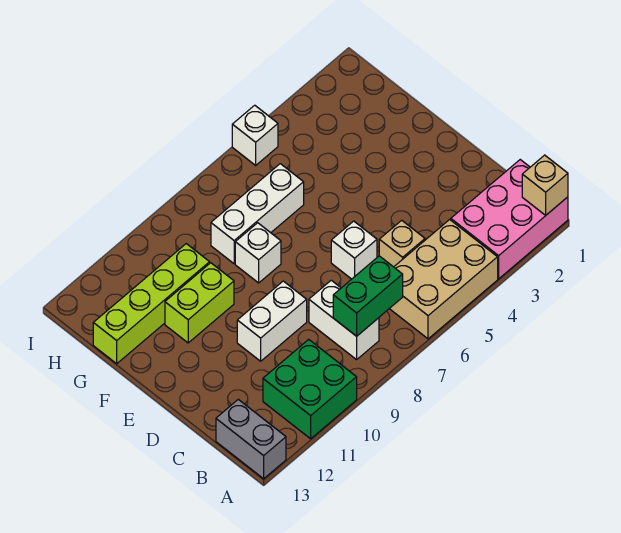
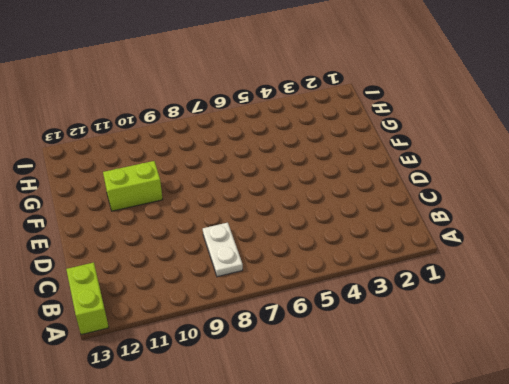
lime brick A13:B13 level 1 -> grey brick A13:B13 level 1
white plate B8:C8 level 1 -> white brick B8:C8 level 1
none -> pink brick A1:B3 level 1
none -> tan brick A4:B6 level 1
none -> green brick A10:B11 level 1

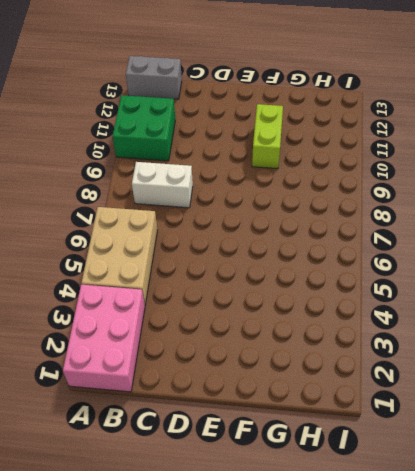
none -> tan brick C5 level 1
none -> white brick D6 level 1
none -> white brick D9:D10 level 1

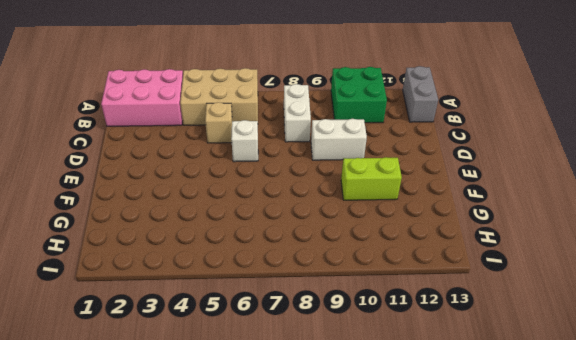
none -> white brick F8 level 1
none -> white brick G6:G8 level 1
none -> lime brick G10:G13 level 1

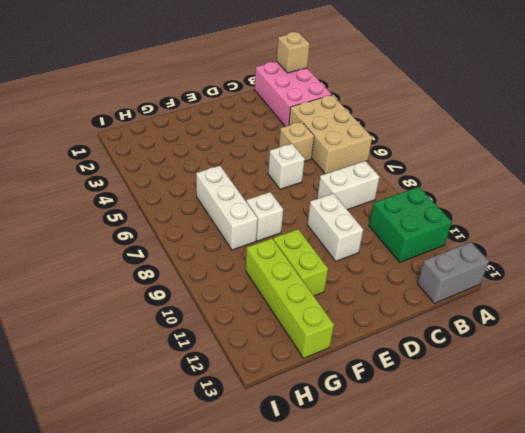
none -> white brick I5 level 1
none -> green brick B7:B8 level 2

